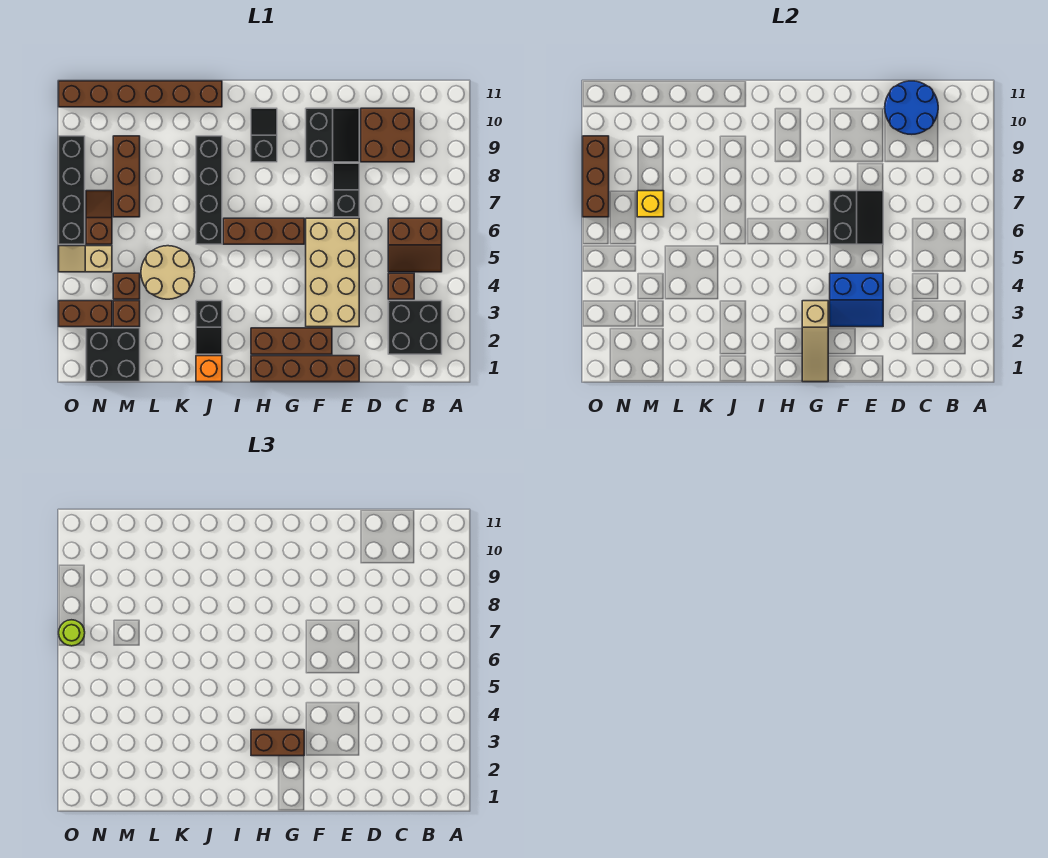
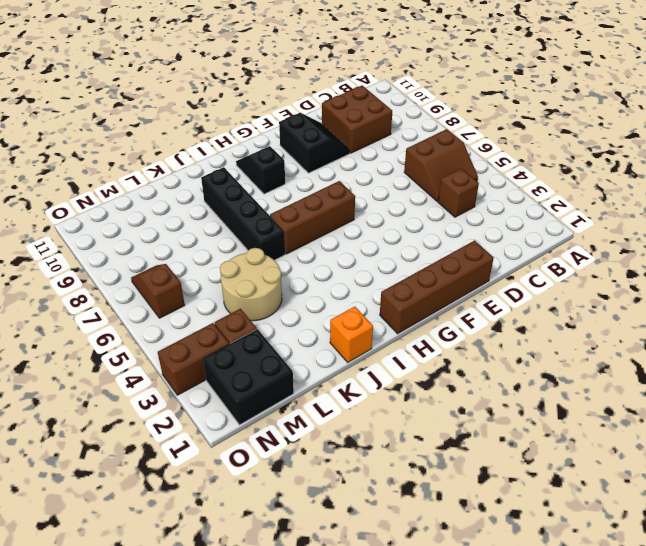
none -> black brick B2:C3 level 1
none -> tan brick E3:F6 level 1
none -> black slope E7:E8 level 1 top 7
none -> brown brick F2:H2 level 1

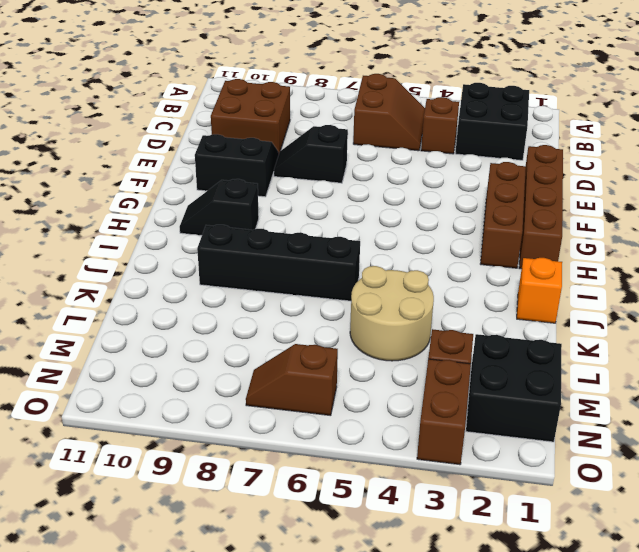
none -> tan brick E3:F6 level 1
none -> brown brick G6:I6 level 1
none -> black slope J2:J3 level 1 top 3
none -> brown brick J11:O11 level 1

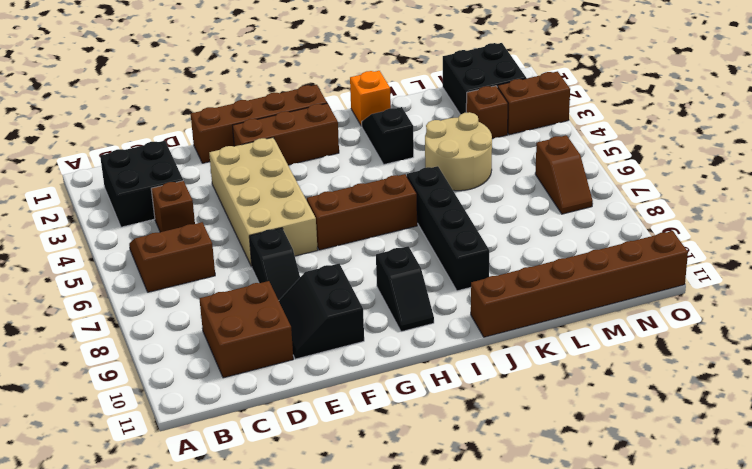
none -> brown brick M4 level 1
none -> brown brick M7:M9 level 1
none -> tan slope N5:O5 level 1 top N
none -> black brick O6:O9 level 1

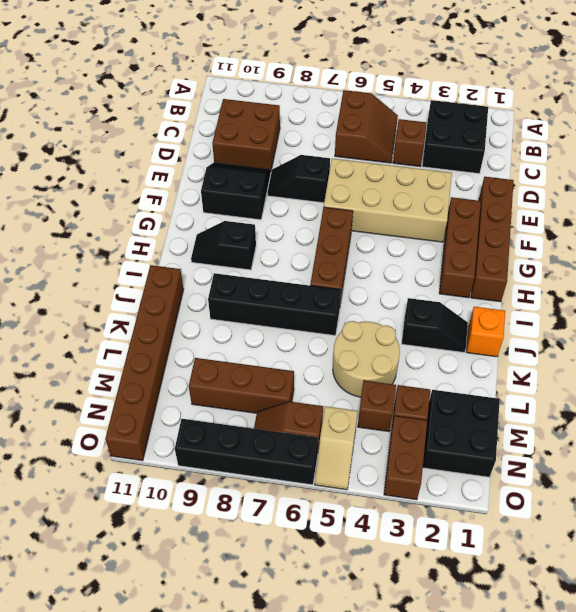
none -> blue round brick C10:D11 level 2
none -> blue slope E3:F4 level 2 top 4
none -> black slope E6:F7 level 2 top F
none -> tan slope G1:G3 level 2 top 3

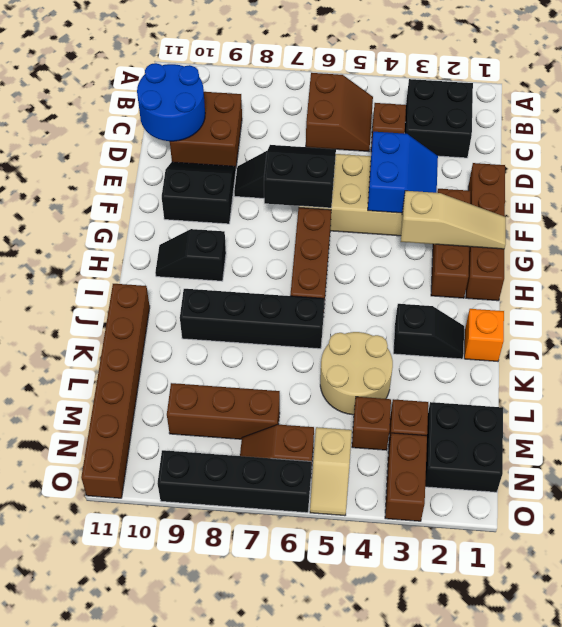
none -> yellow brick M7 level 2
none -> brown brick O7:O9 level 2
none -> brown brick G3:H3 level 3
none -> lime round brick O7 level 3

